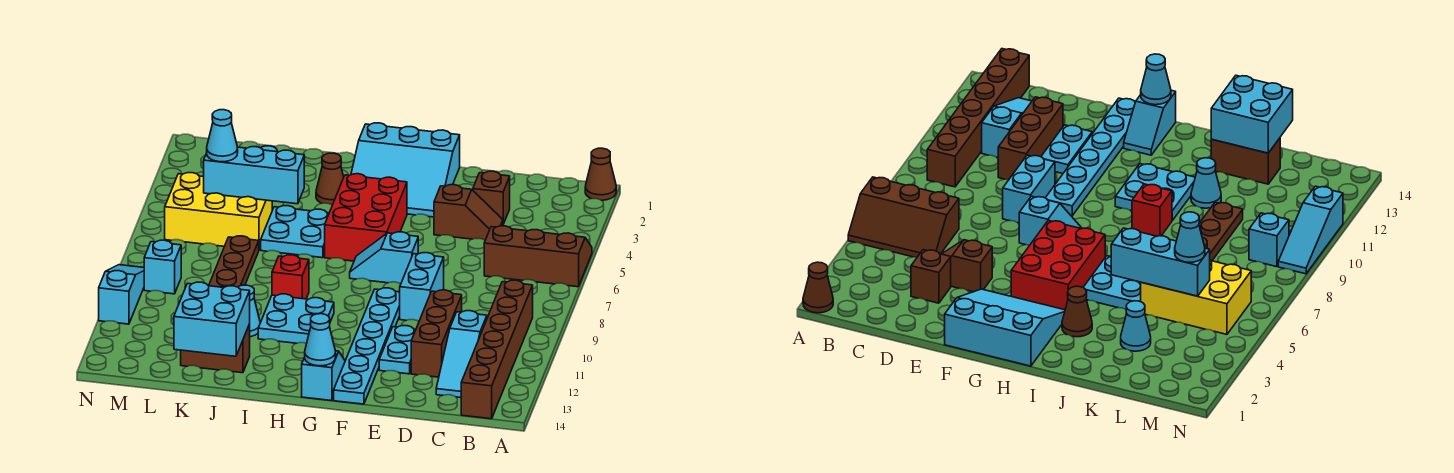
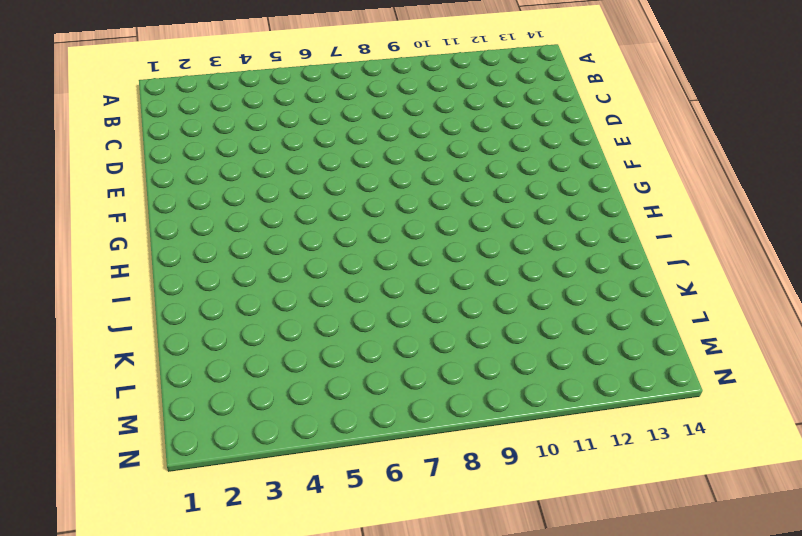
none -> brown cone A1 level 1
none -> brown slope A5:C6 level 1 top 6
none -> brown brick B9:B14 level 1

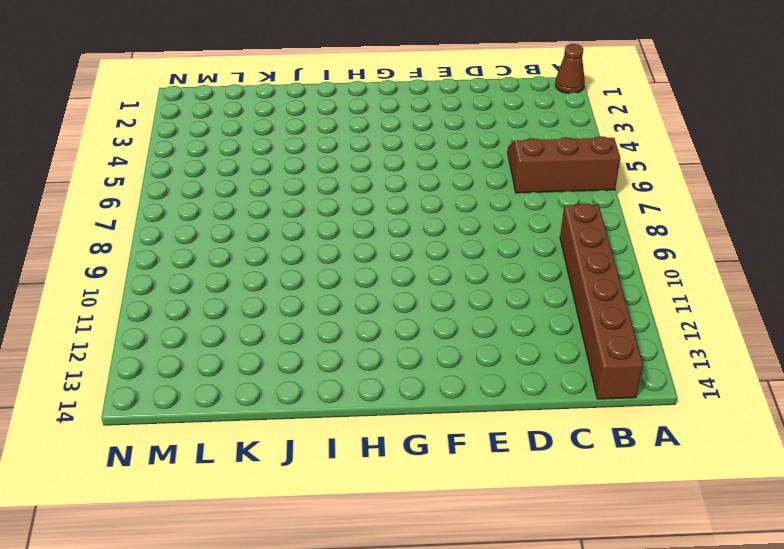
none -> cyan slope C11:C13 level 1 top 11
none -> brown brick D3 level 1
none -> brown slope D4:E4 level 1 top E

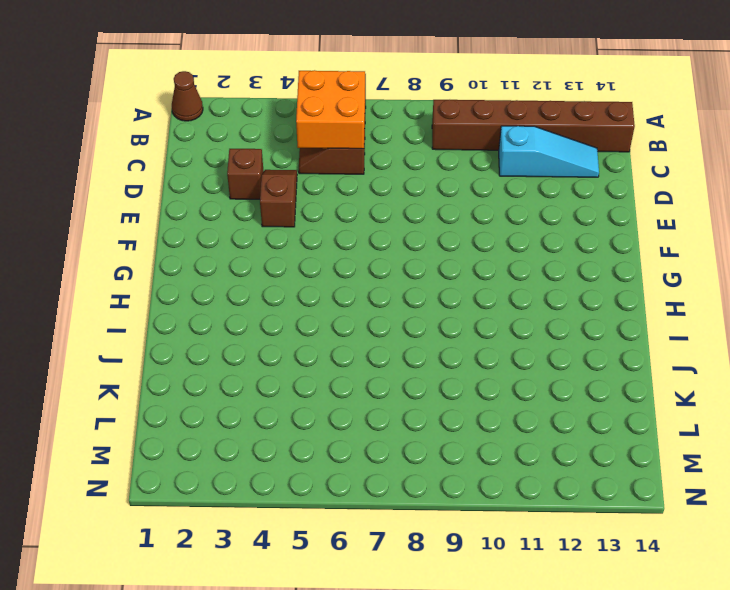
orange brick B5:C6 level 2 -> none
none -> brown brick D10:D12 level 1
none -> cyan brick E8:E9 level 1
none -> cyan plate E11:E12 level 1

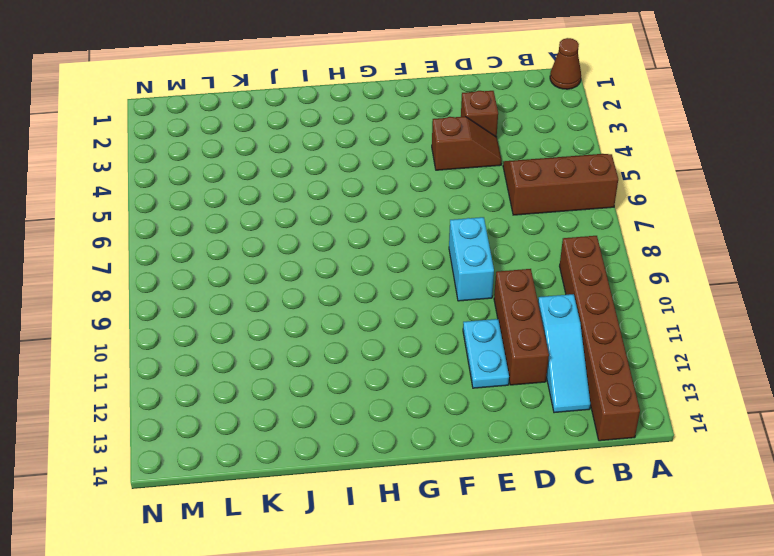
none -> cyan slope F1:H3 level 1 top 1
none -> cyan slope F7:G7 level 1 top F
none -> cyan plate F9:F14 level 1

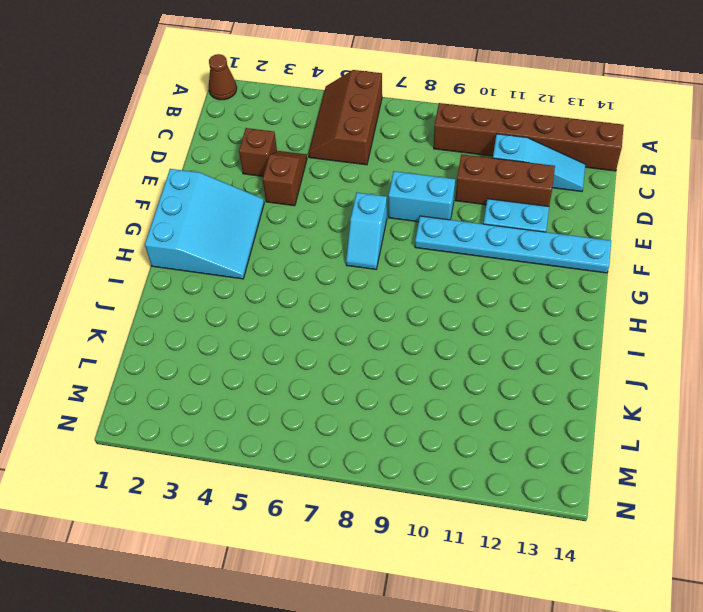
none -> red brick G4:H6 level 1
none -> cyan slope G13:G14 level 1 top 14
none -> cyan plate H10:I11 level 1

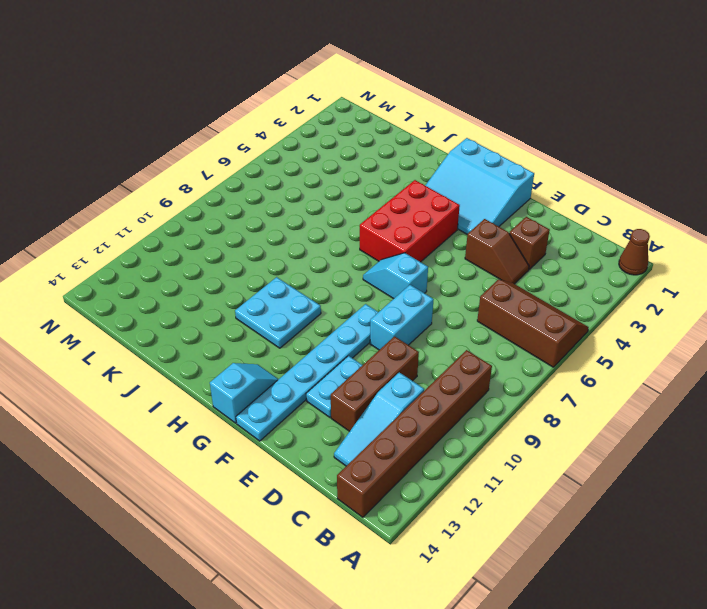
none -> brown cone I3 level 1
none -> cyan plate I5:J6 level 1
none -> red brick I9 level 1

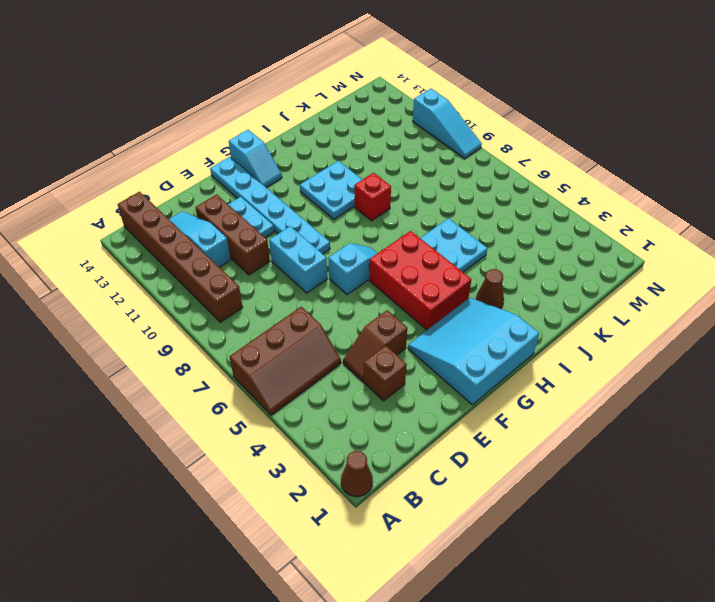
none -> cyan cone J11 level 1
none -> brown brick J13:K13 level 1
none -> cyan cone K3 level 1

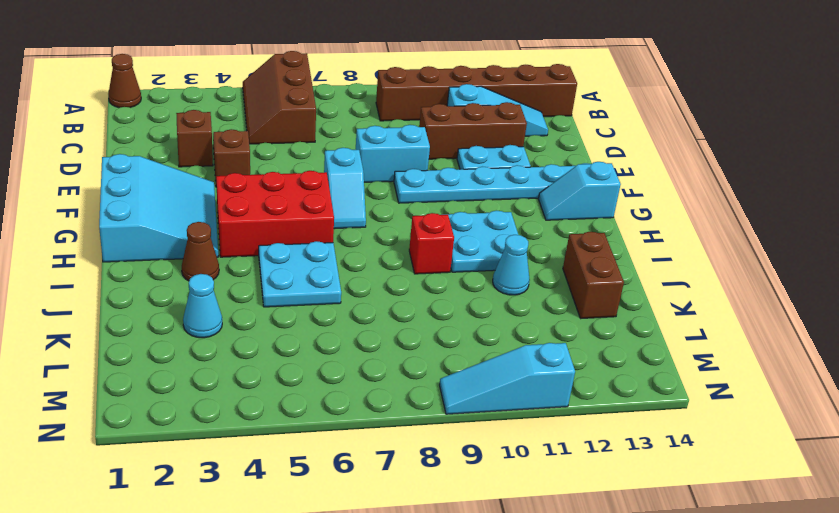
none -> yellow brick K5:M6 level 1
none -> brown plate K7:K10 level 1
none -> cyan brick M9 level 1

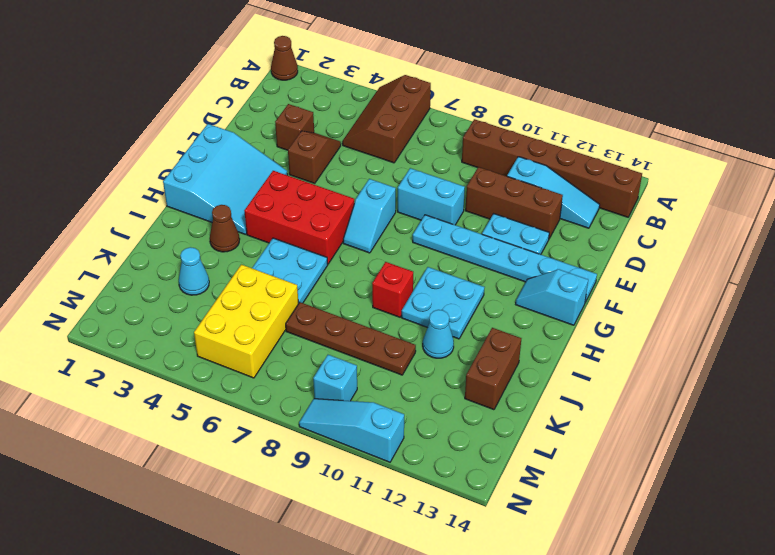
none -> cyan cone G14 level 2
none -> cyan brick J5:L5 level 2
none -> cyan brick J13:K14 level 2

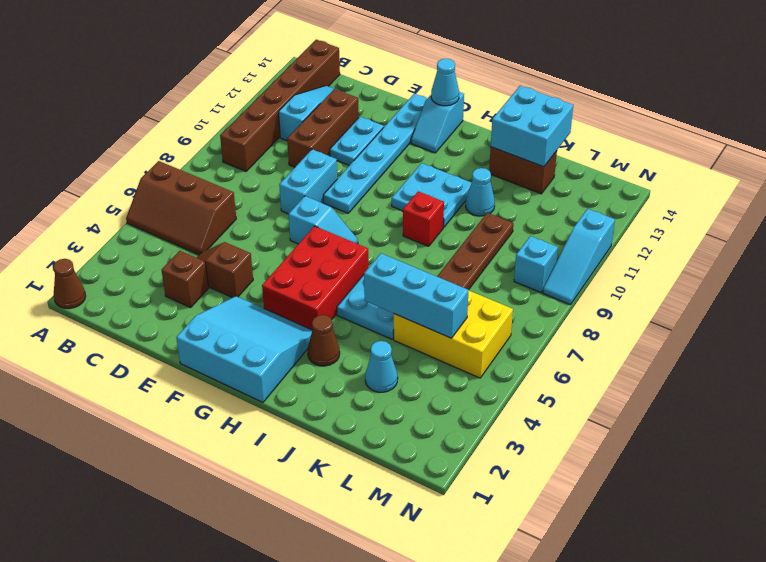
none -> cyan cone L5 level 3

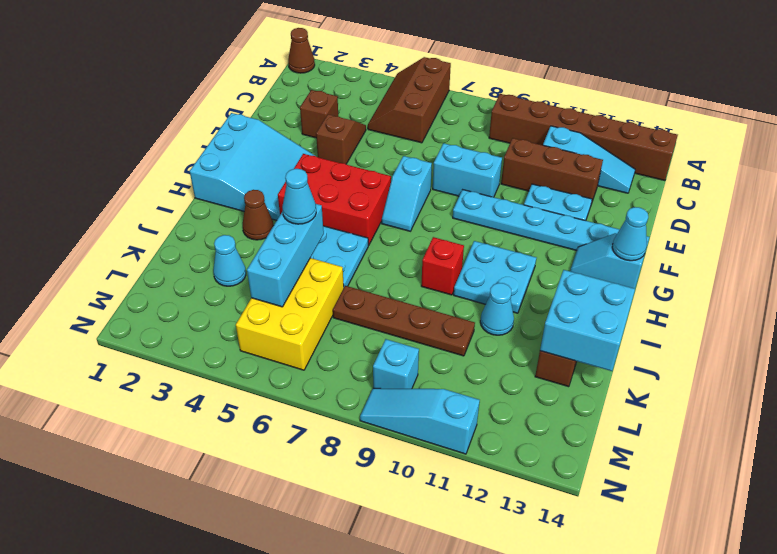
cyan cone J5 level 3 -> cyan cone L5 level 3

